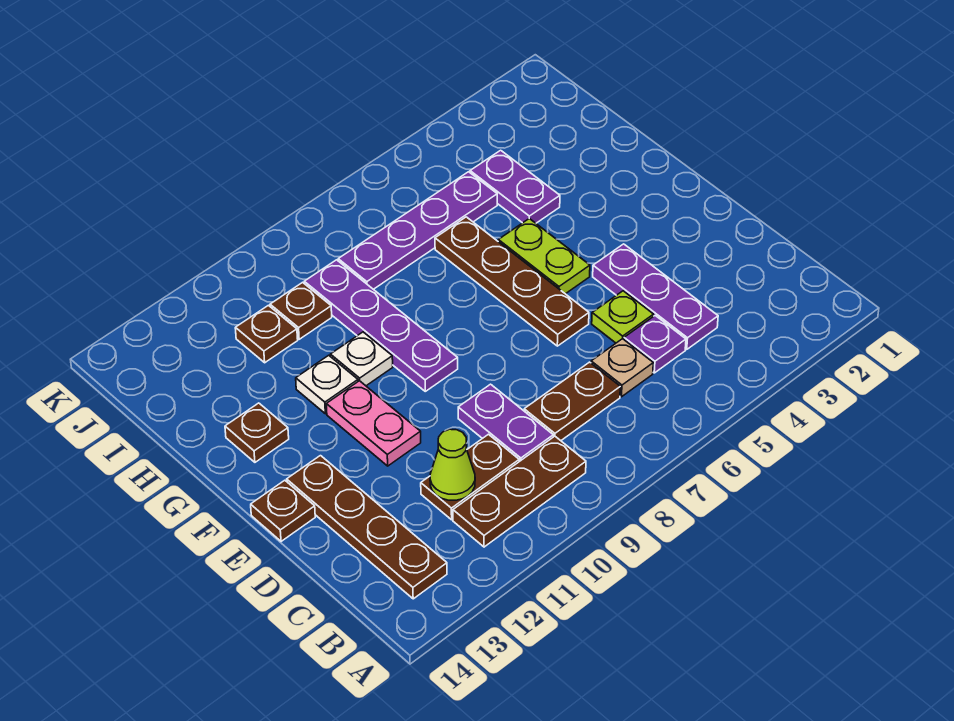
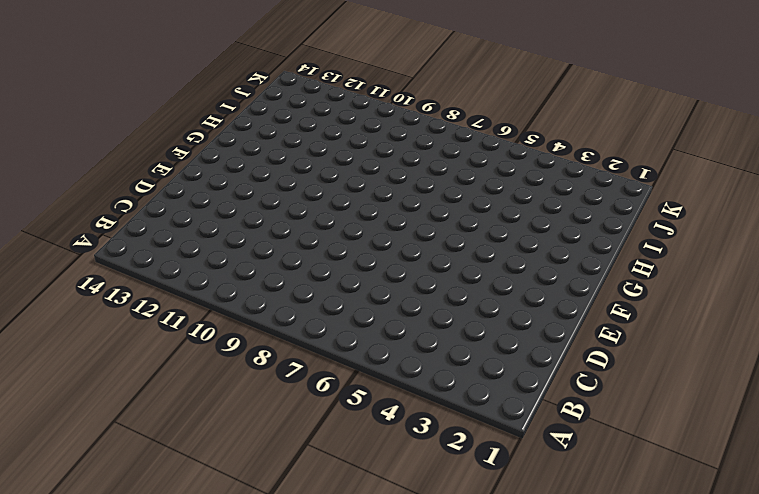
none -> brown plate B9:B11 level 1
none -> brown plate B13:E13 level 1
none -> purple plate C4:E4 level 1

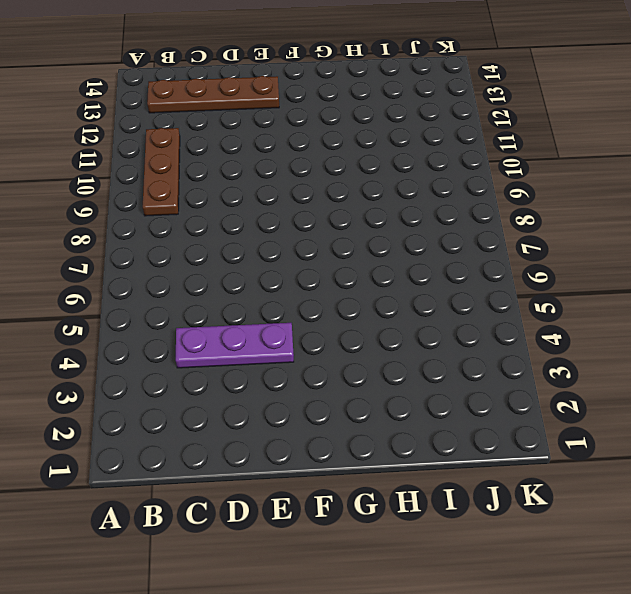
none -> purple plate C5 level 1
none -> tan plate C6 level 1
none -> brown plate C7:C8 level 1

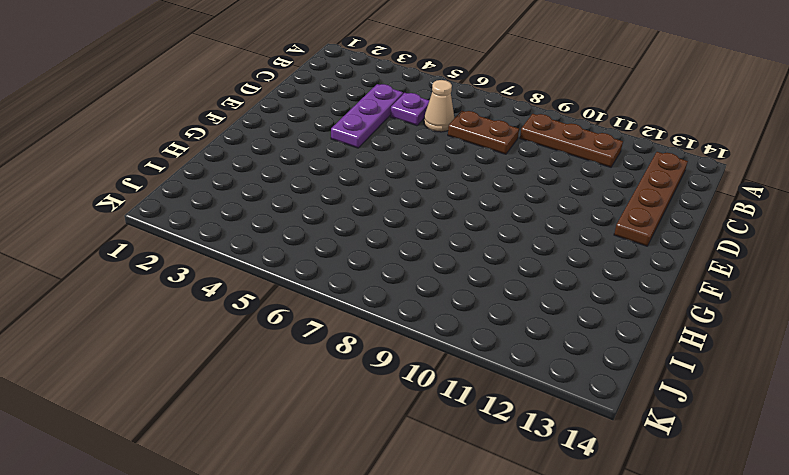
tan cone C6 level 1 -> tan plate C6 level 1
none -> purple plate C9:D9 level 1
none -> brown plate C10:C11 level 1
none -> lime plate D5 level 1

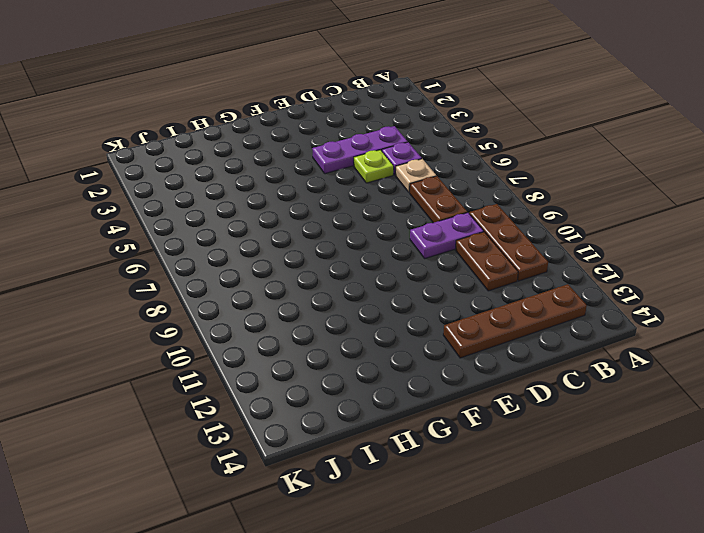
none -> brown plate E6:H6 level 1
none -> pink plate E11:F11 level 1
none -> brown plate E14 level 1

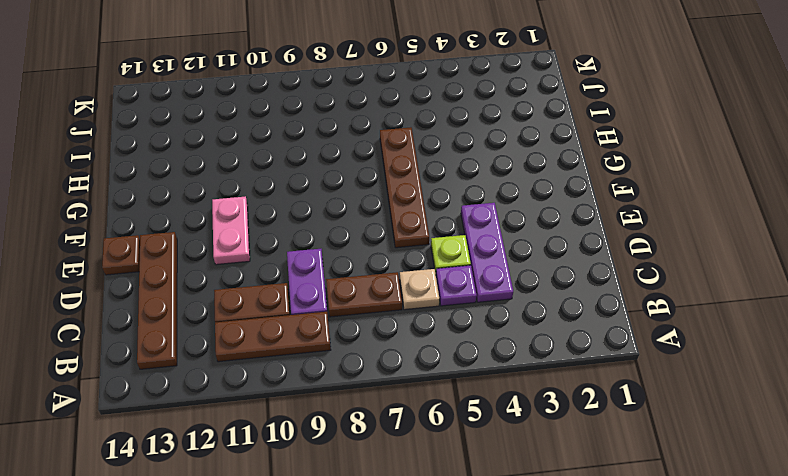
none -> lime plate F5:G5 level 1
none -> purple plate F9:I9 level 1
none -> white plate G10 level 1

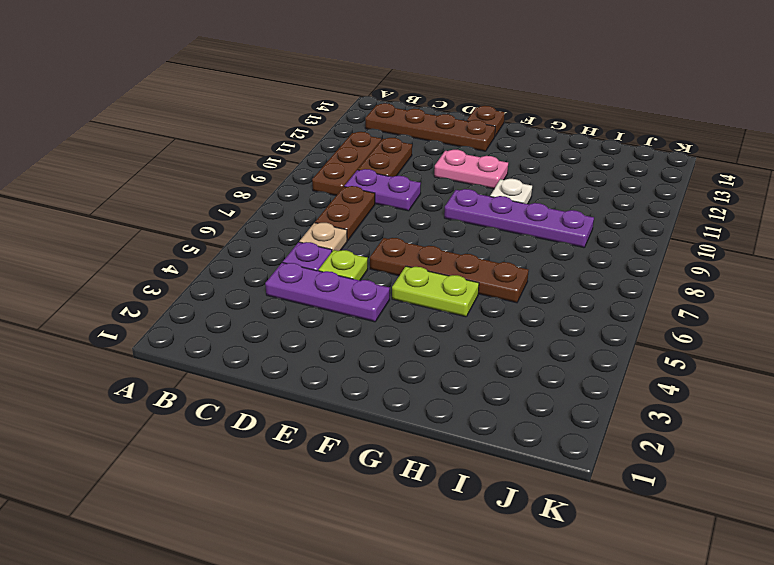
none -> white plate G11 level 1
none -> brown plate G13 level 1
none -> purple plate H4:I4 level 1

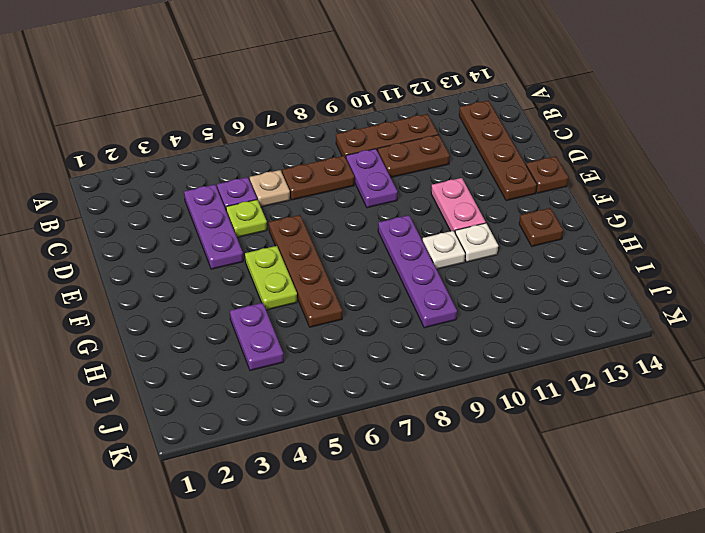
none -> purple plate I5:I8 level 1
none -> brown plate I10 level 1
none -> brown plate I11 level 1

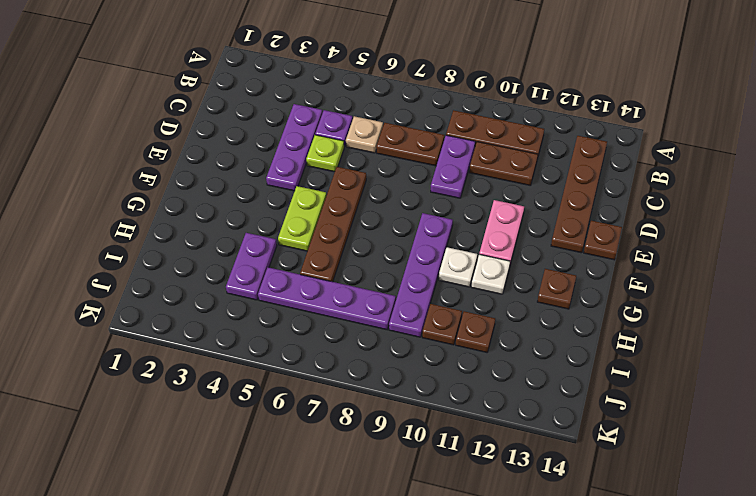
none -> lime cone C11 level 2

